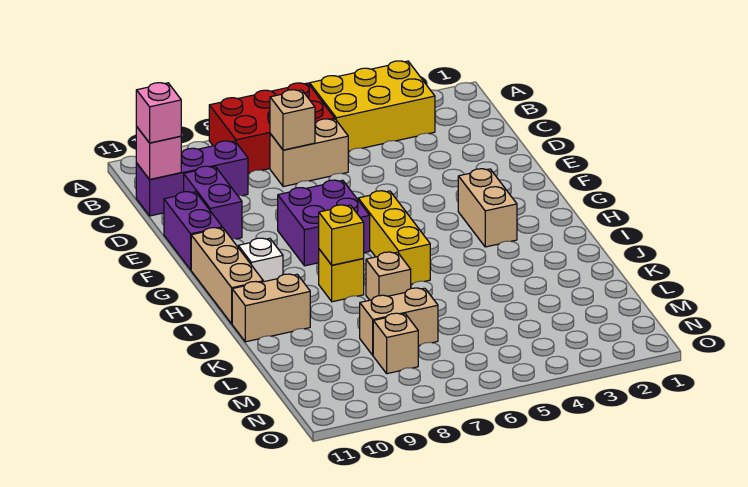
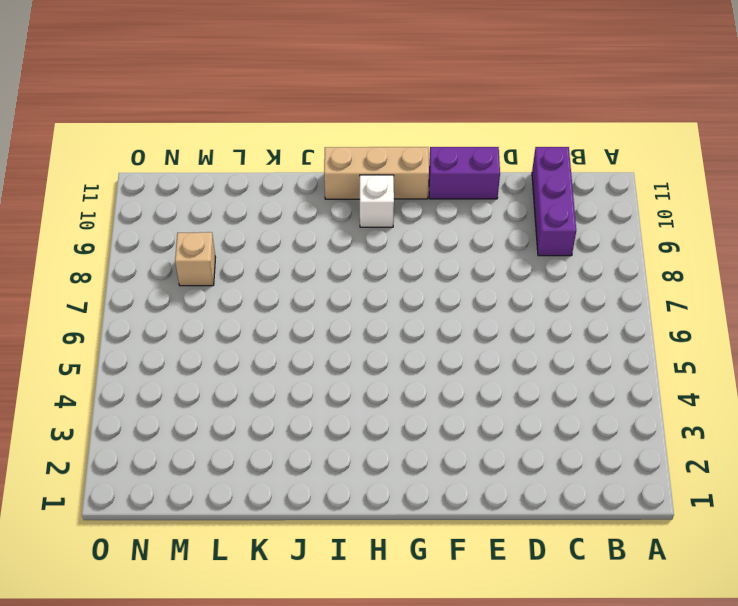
none -> yellow brick A3:B5 level 1
none -> red brick A6:B8 level 1
none -> tan brick C6:C7 level 1

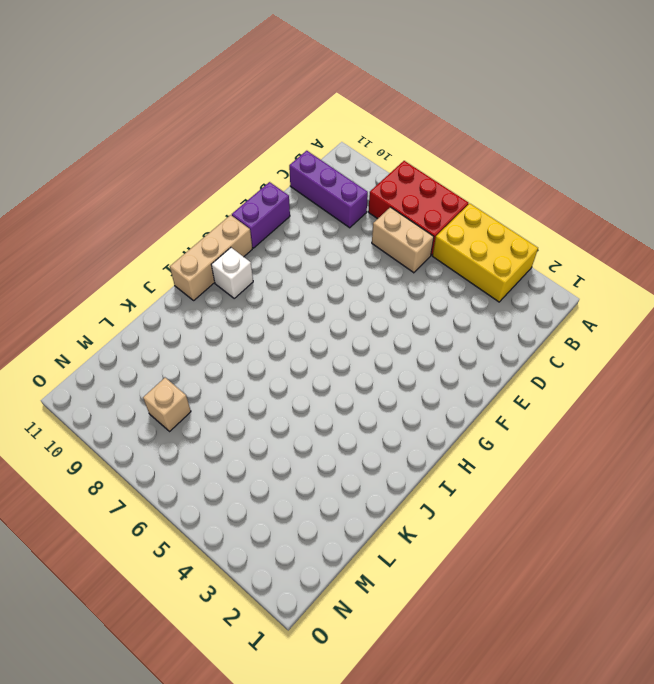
none -> purple brick D10:E10 level 1
none -> purple brick F7:G8 level 1
none -> tan brick G3:H3 level 1

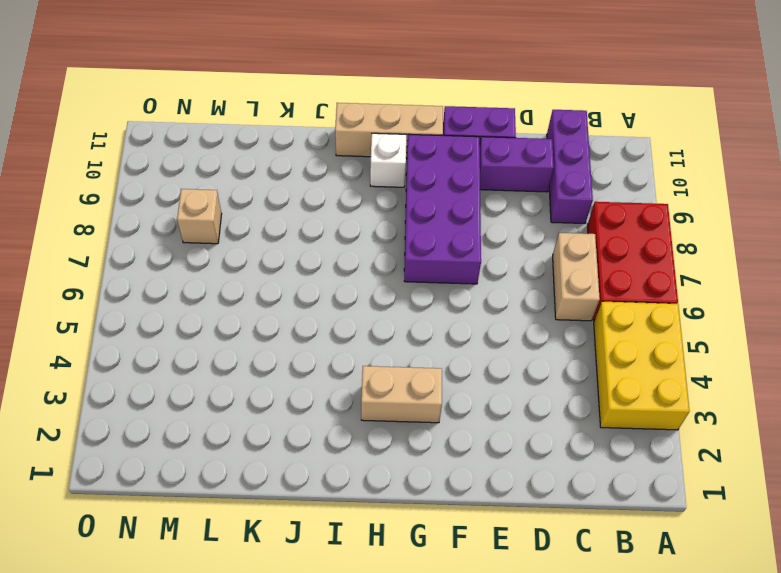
purple brick F7:G10 level 1 -> purple brick F7:G8 level 1
none -> yellow brick G6:I6 level 1
none -> yellow brick I8 level 1
none -> tan brick J7 level 1

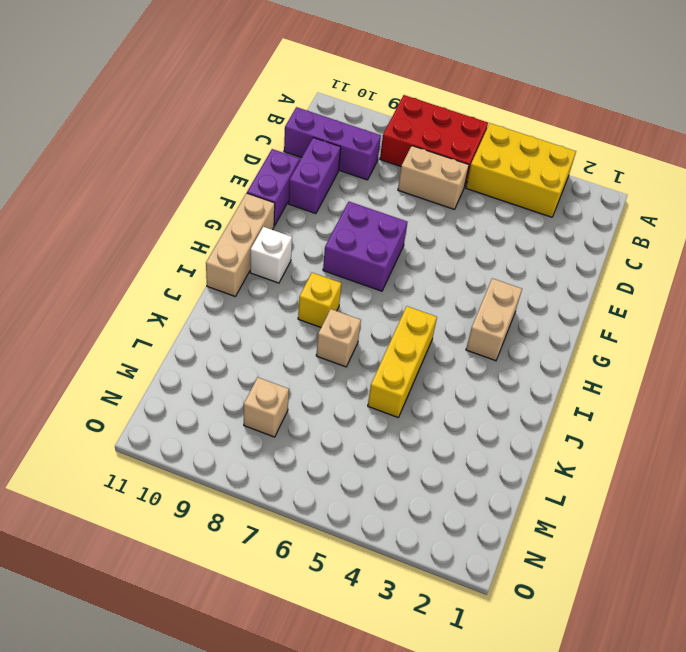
yellow brick I5:K5 level 1 -> yellow brick G6:I6 level 1
none -> tan brick J10:J11 level 1
none -> tan brick L7:L8 level 1
none -> tan brick C7 level 2

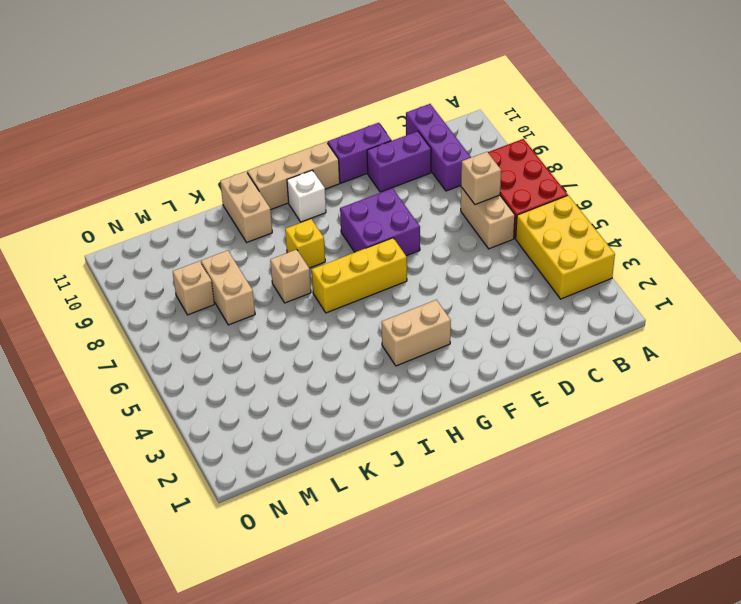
none -> pink brick C11 level 2
none -> yellow brick I8 level 2
none -> pink brick C11 level 3

